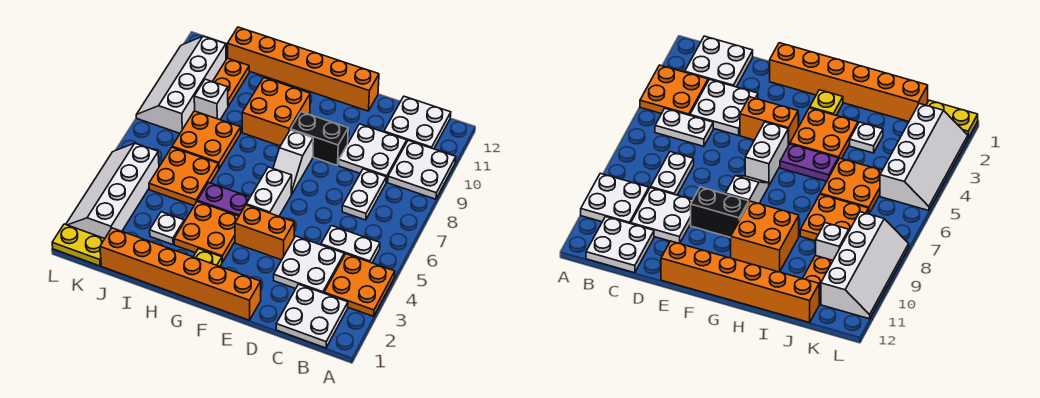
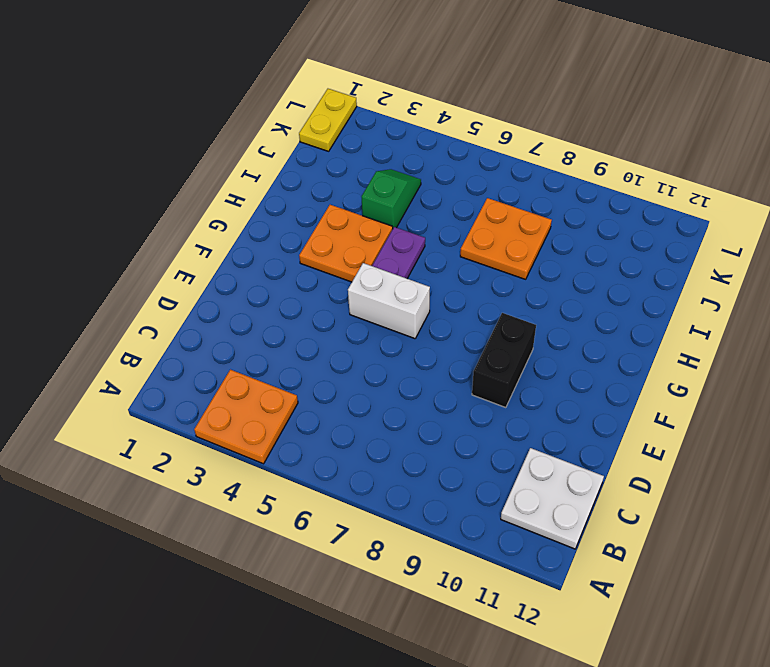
green slope I4:J4 level 1 top I -> none
none -> white plate A9:B10 level 1
none -> white plate B1:C2 level 1
none -> white plate B5:C5 level 1

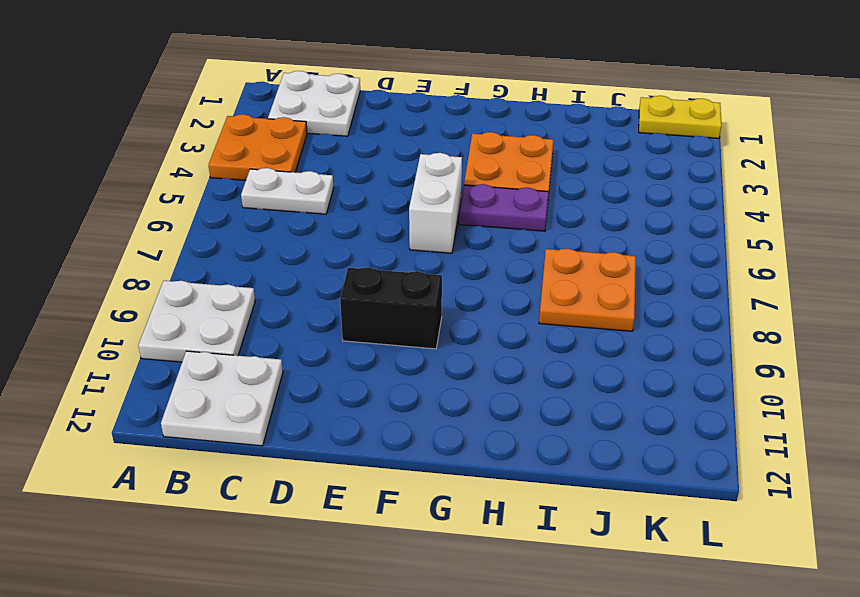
none -> white plate C3:D4 level 1
none -> white plate C7:C8 level 1
none -> white plate C9:D10 level 1

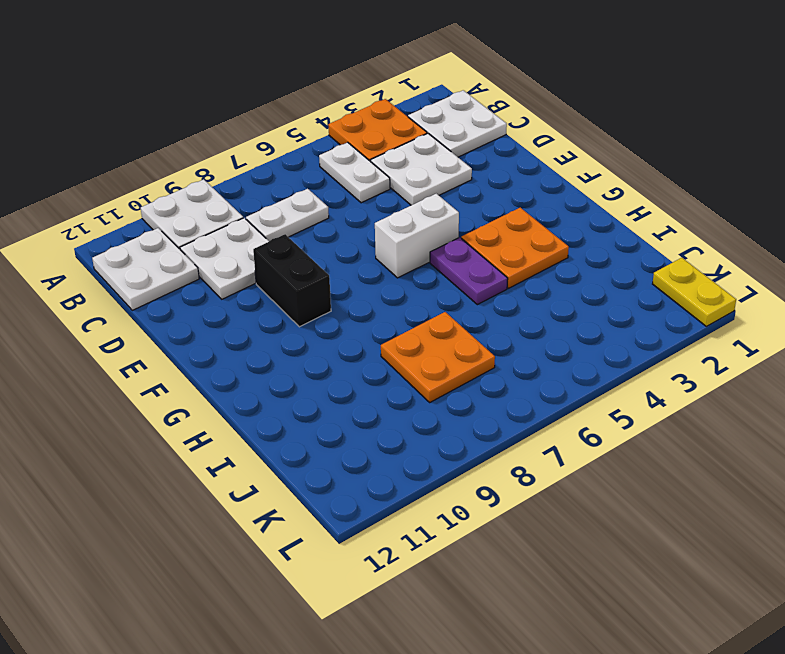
none -> orange brick E1:J1 level 1
none -> orange brick E4:F4 level 1
none -> orange brick E12:J12 level 1

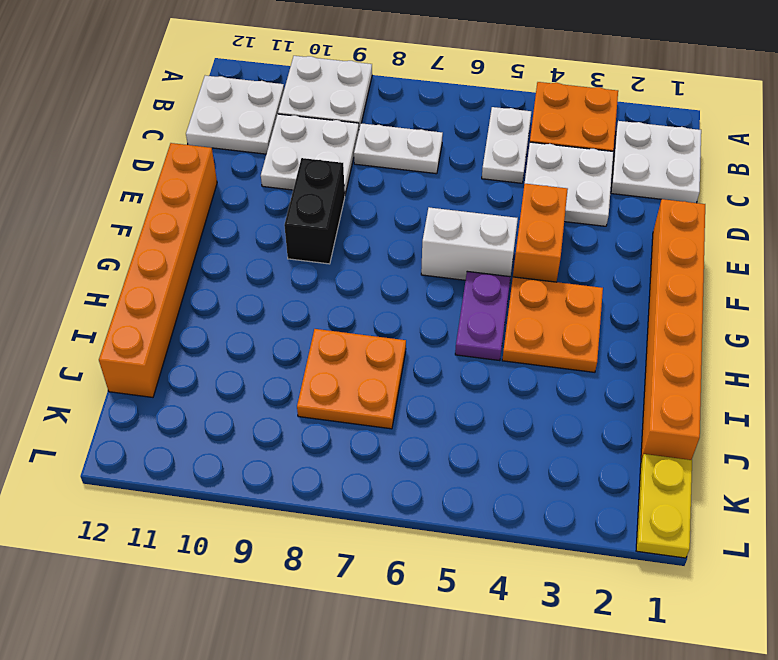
none -> white slope F7:F8 level 1 top 8
none -> yellow plate G2 level 1
none -> orange brick G9:H10 level 1

